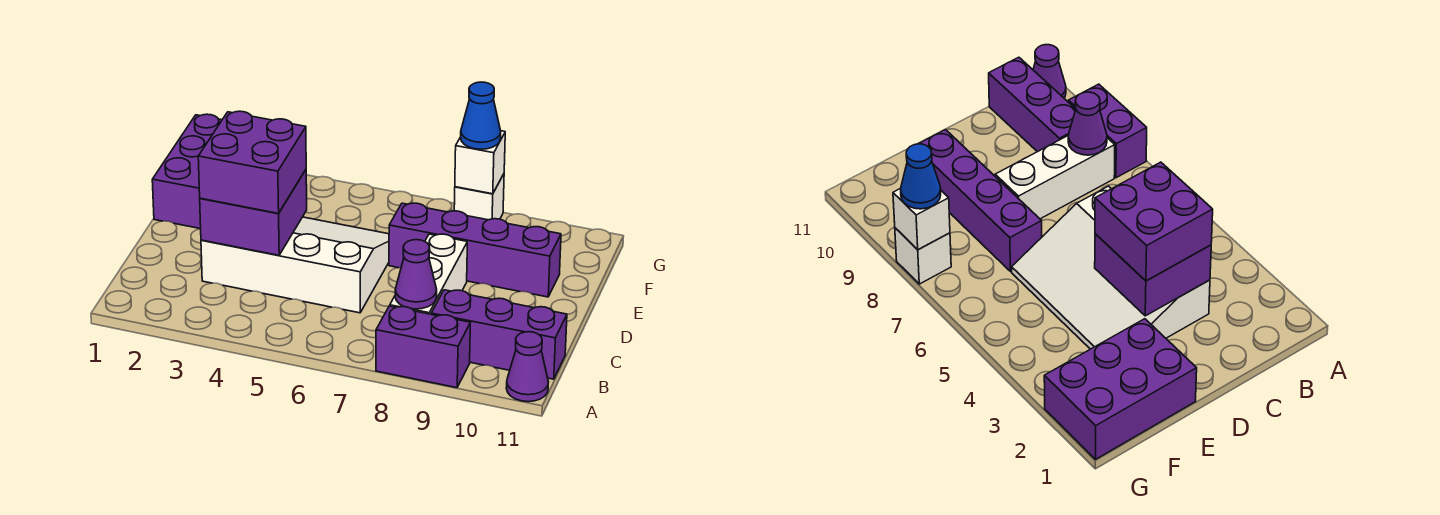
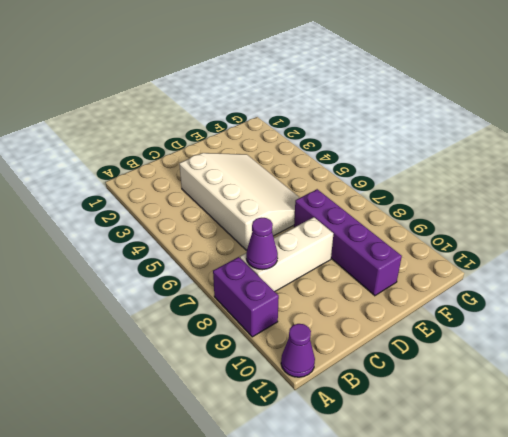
none -> purple brick B9:B11 level 1
none -> purple brick E1:G2 level 1
none -> white brick G8 level 1

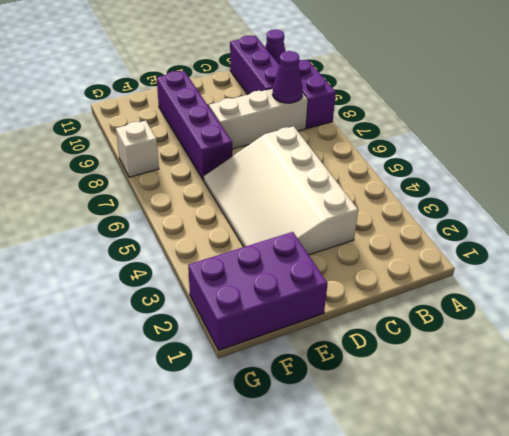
none -> purple brick C3:D4 level 2
none -> white brick G8 level 2
none -> purple brick C3:D4 level 3

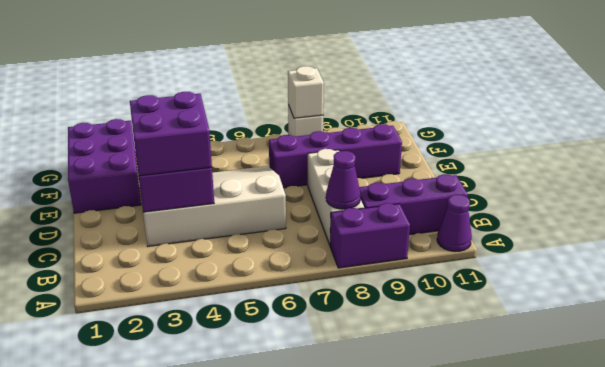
none -> blue cone G8 level 3

